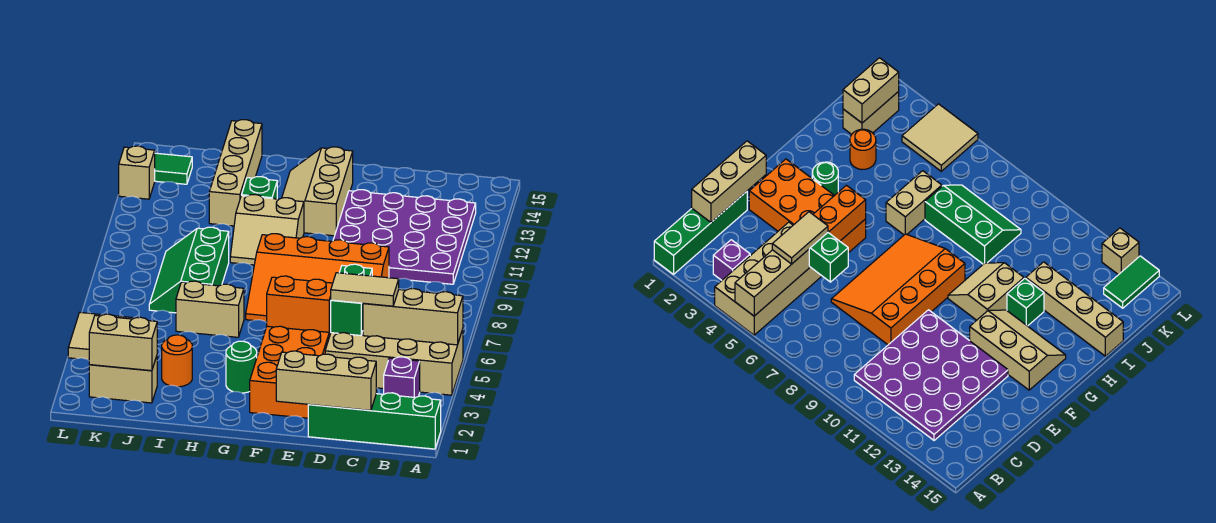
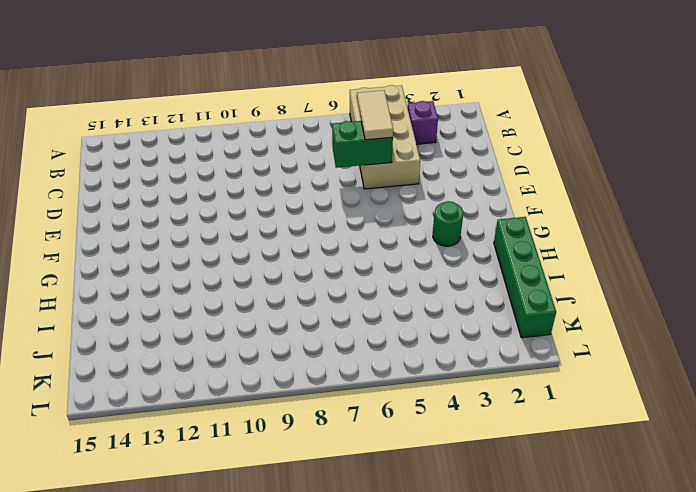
green brick H1:K1 level 1 -> green brick A1:D1 level 1
none -> purple plate B10:E13 level 1
none -> orange slope D7:G9 level 1 top 9
none -> orange brick E2:F5 level 1

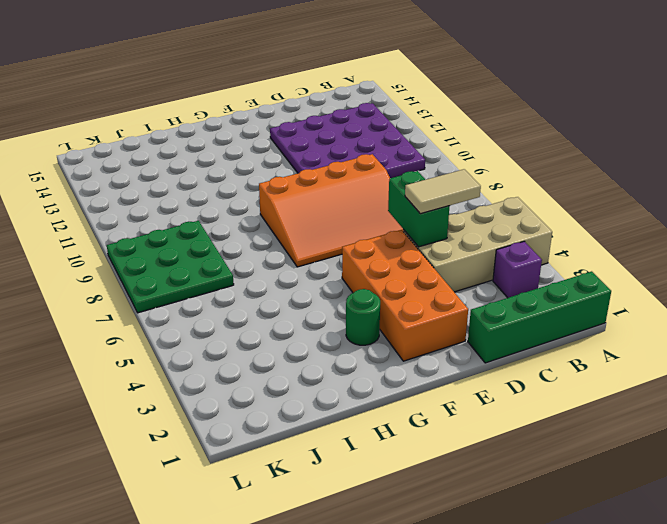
green plate J7:L9 level 1 -> green slope I7:J9 level 1 top I
none -> tan slope F12:G14 level 1 top F
none -> tan slope G10:H11 level 1 top 11
none -> tan brick H6:I6 level 1

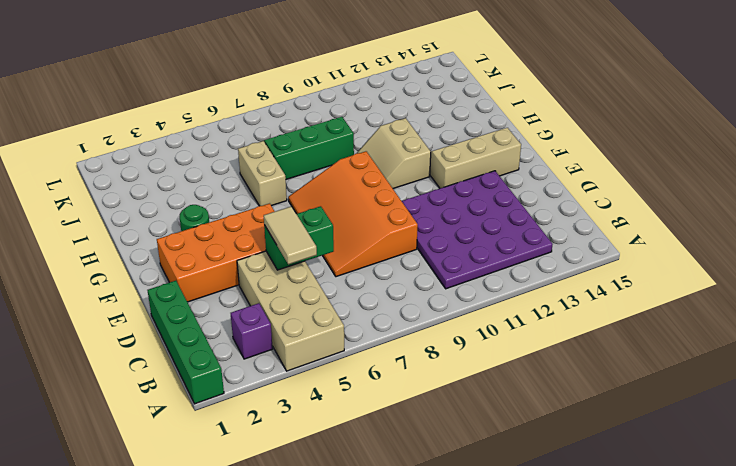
none -> green brick H12 level 1
none -> orange round brick I3 level 1
none -> tan brick I12:I15 level 1

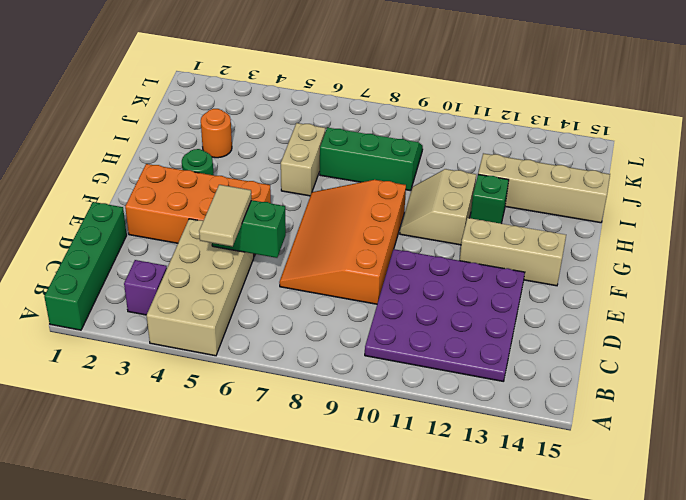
none -> tan brick J2:K2 level 1
none -> tan tile K4:L5 level 1
none -> green tile K14:L14 level 1

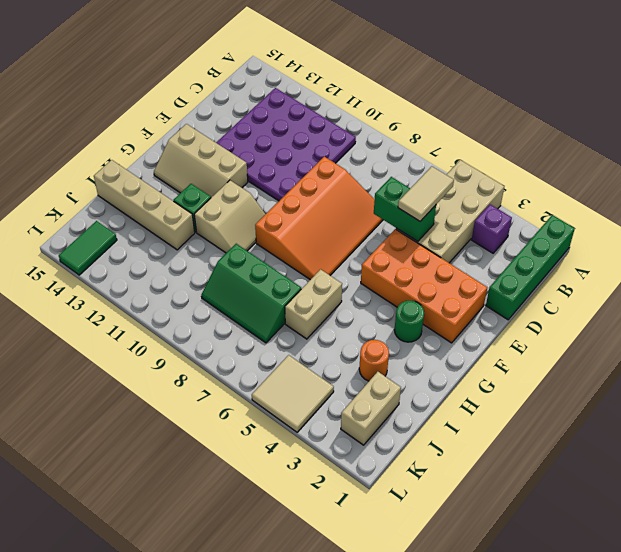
none -> tan brick L13 level 1
none -> tan brick A5:C5 level 2
none -> tan brick C1:E1 level 2

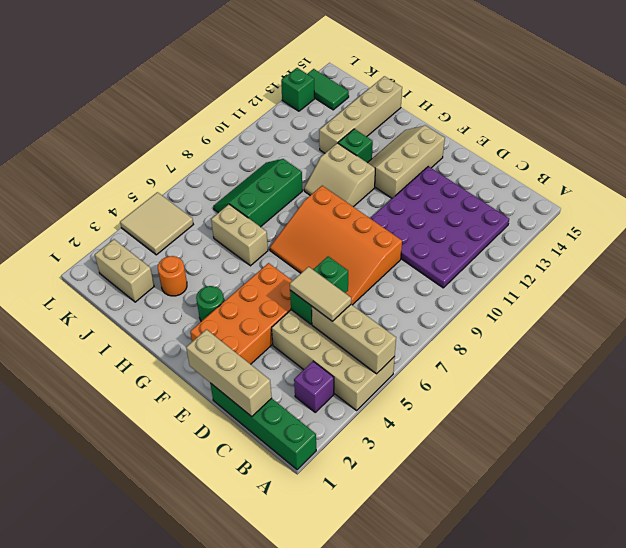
green brick L13 level 1 -> tan brick L13 level 1
none -> orange brick E5:F5 level 2
none -> tan brick J2:K2 level 2

